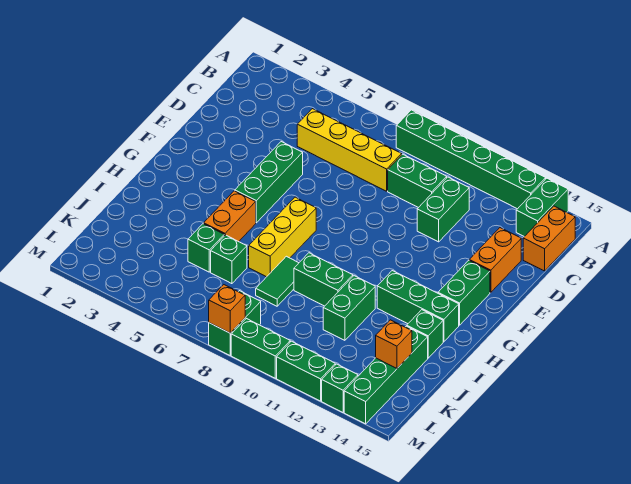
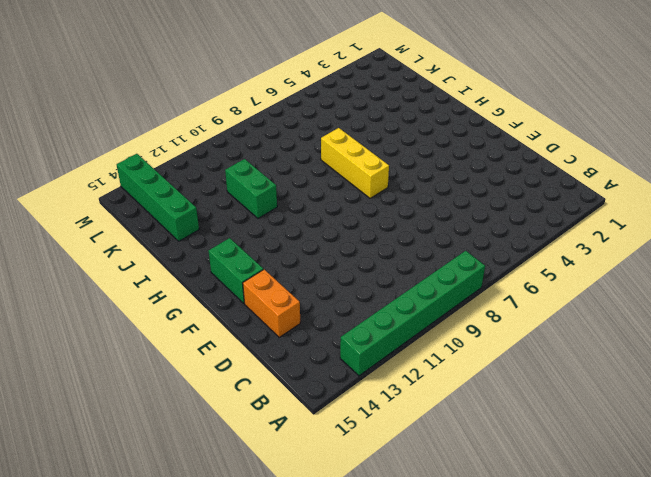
none -> green brick A14:B14 level 1
none -> orange brick B15:C15 level 1
none -> yellow brick C5:C8 level 1

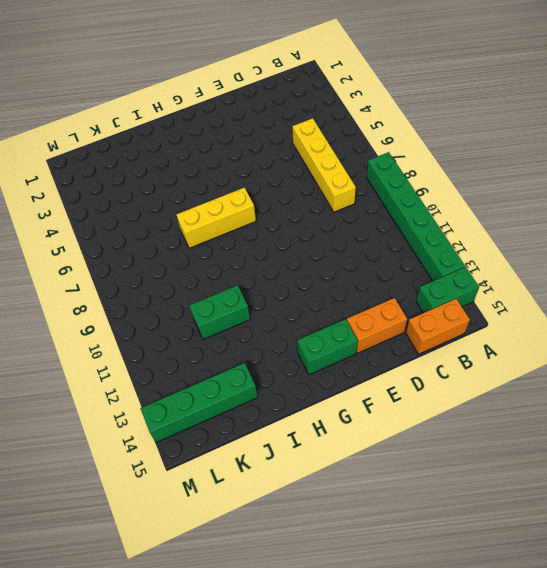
none -> green brick C9:C10 level 1
none -> green brick C11:D11 level 1
none -> green brick E5:G5 level 1

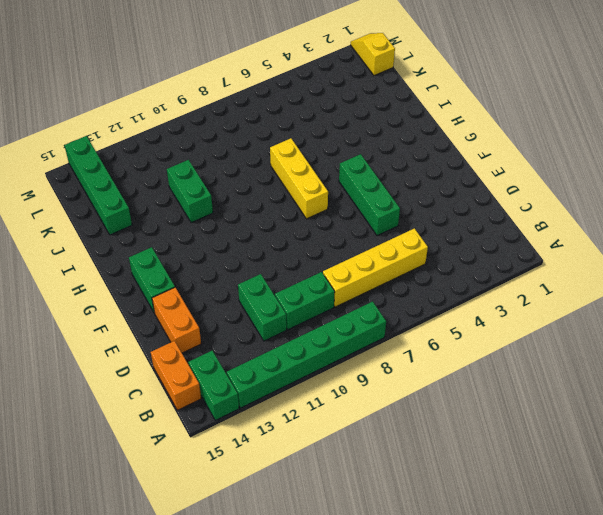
yellow slope L1:M1 level 1 top L -> none
none -> orange brick H5:I5 level 1
none -> green brick H12:H14 level 1
none -> green tile I8:J8 level 1

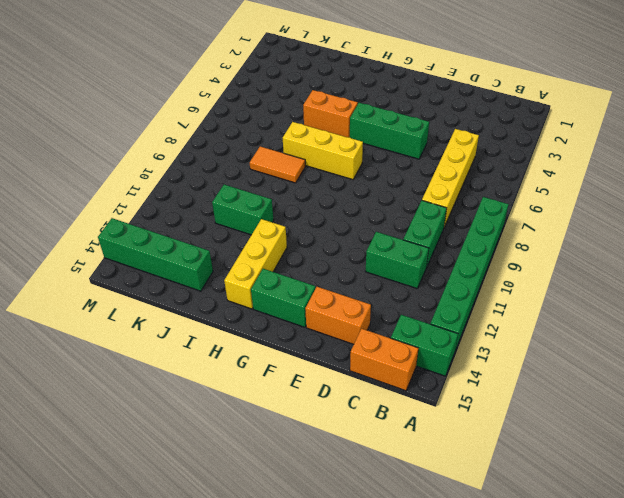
yellow brick H12:H14 level 1 -> green brick H12:H14 level 1
orange tile I8:J8 level 1 -> green tile I8:J8 level 1
none -> green brick I9:I10 level 1
none -> green brick I14 level 1
none -> green brick J5 level 1

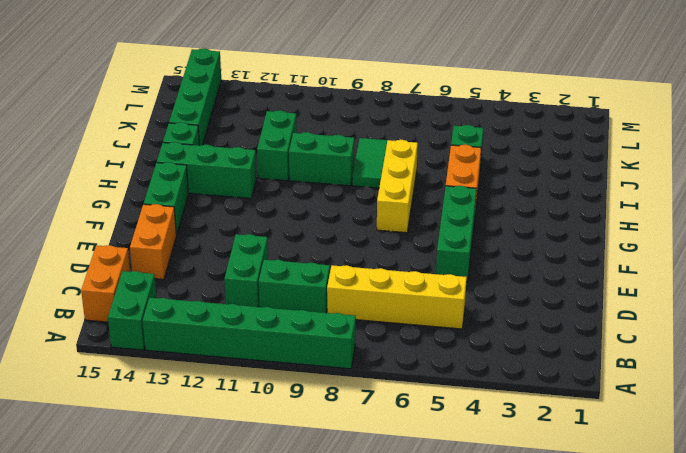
none -> green brick J6 level 1
none -> green brick L8:M8 level 1
none -> green brick M9:M10 level 1

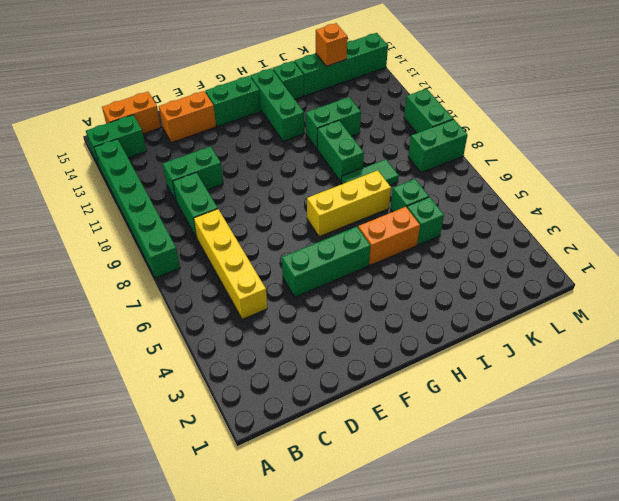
none -> green brick M11:M12 level 1
none -> green brick M13 level 1
none -> orange brick M8 level 2

